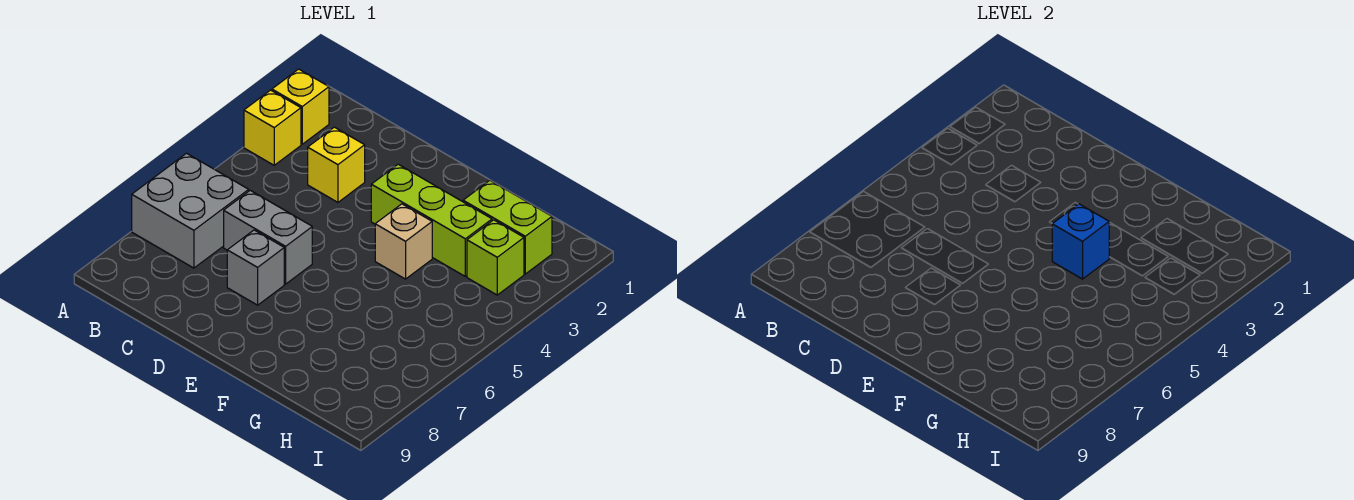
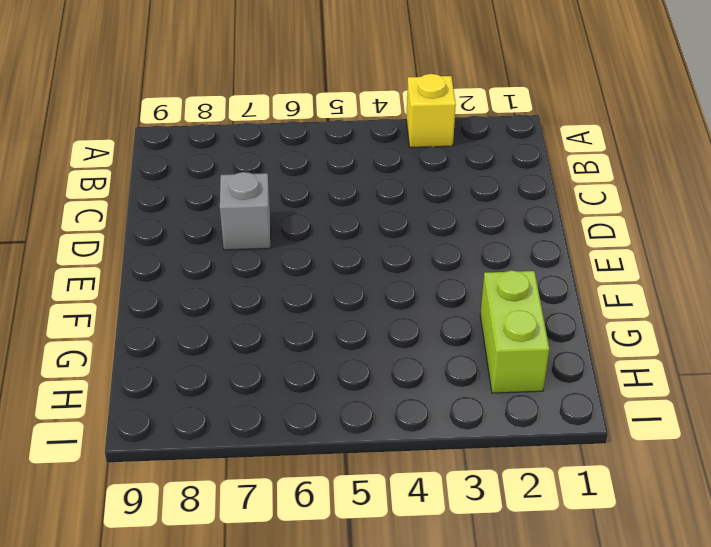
none -> yellow brick A2 level 1
none -> grey brick A6:B7 level 1

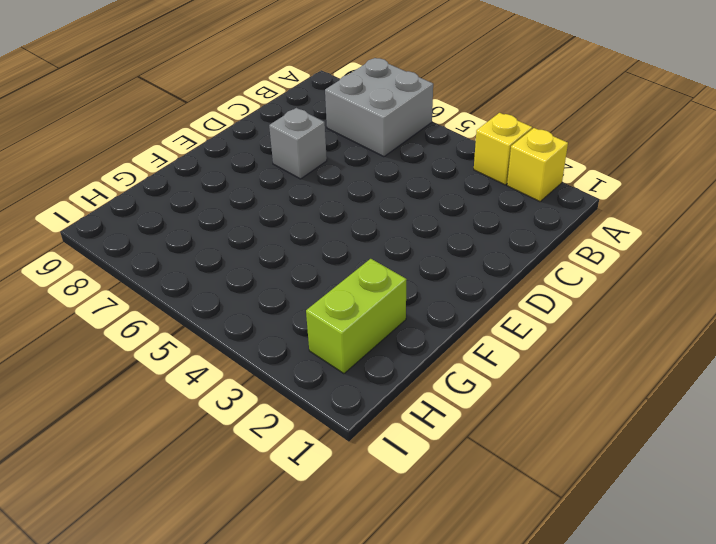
none -> yellow brick C3 level 1
none -> grey brick C6:D6 level 1

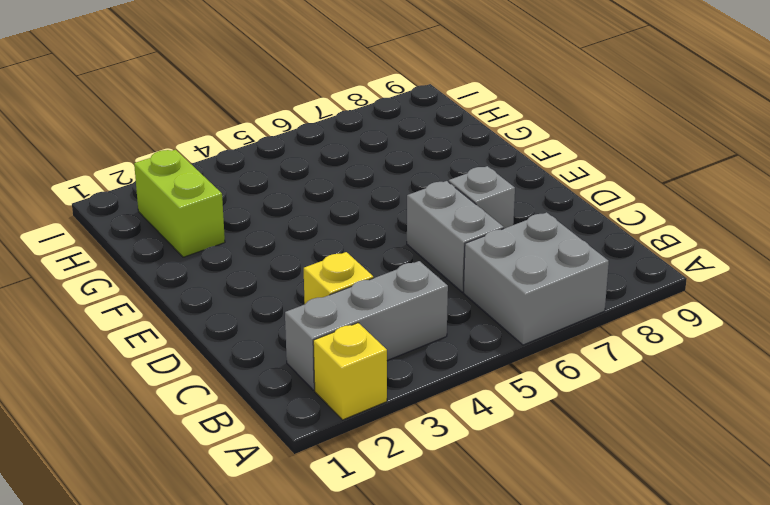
grey brick B2:B4 level 1 -> none
none -> yellow brick A3 level 1
none -> lime brick E3:G3 level 1

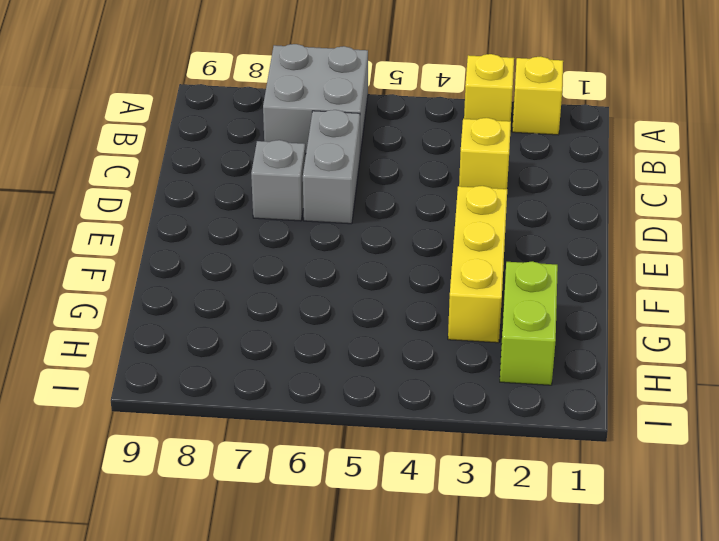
yellow brick E3:G3 level 1 -> lime brick E3:G3 level 1
none -> tan brick F4 level 1
none -> lime brick H3 level 1

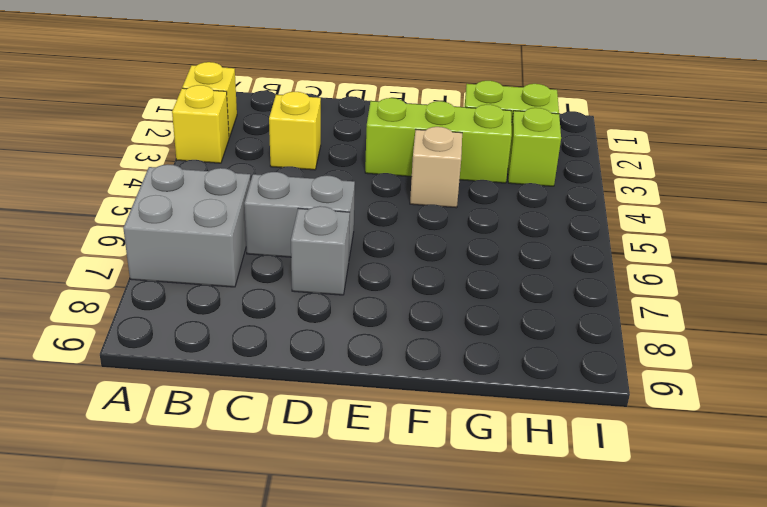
none -> blue brick F4 level 2

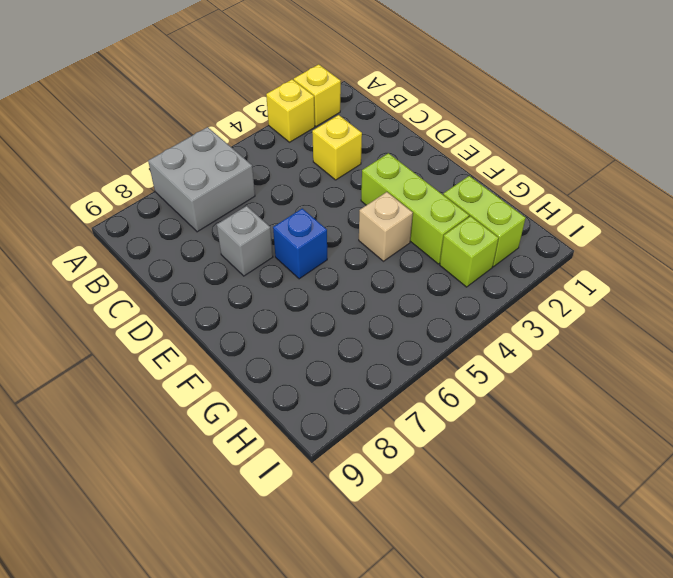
blue brick E6 level 1 -> blue brick F4 level 2
none -> grey brick C6:D6 level 1

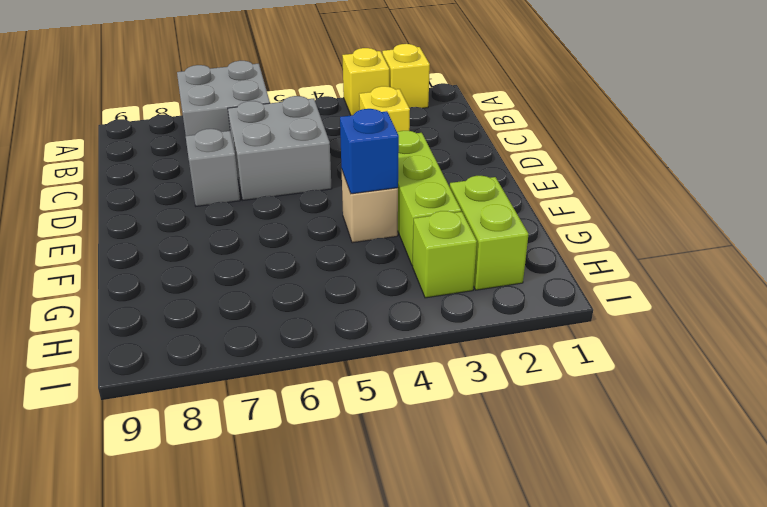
grey brick C5:D6 level 1 -> grey brick C6:D6 level 1

